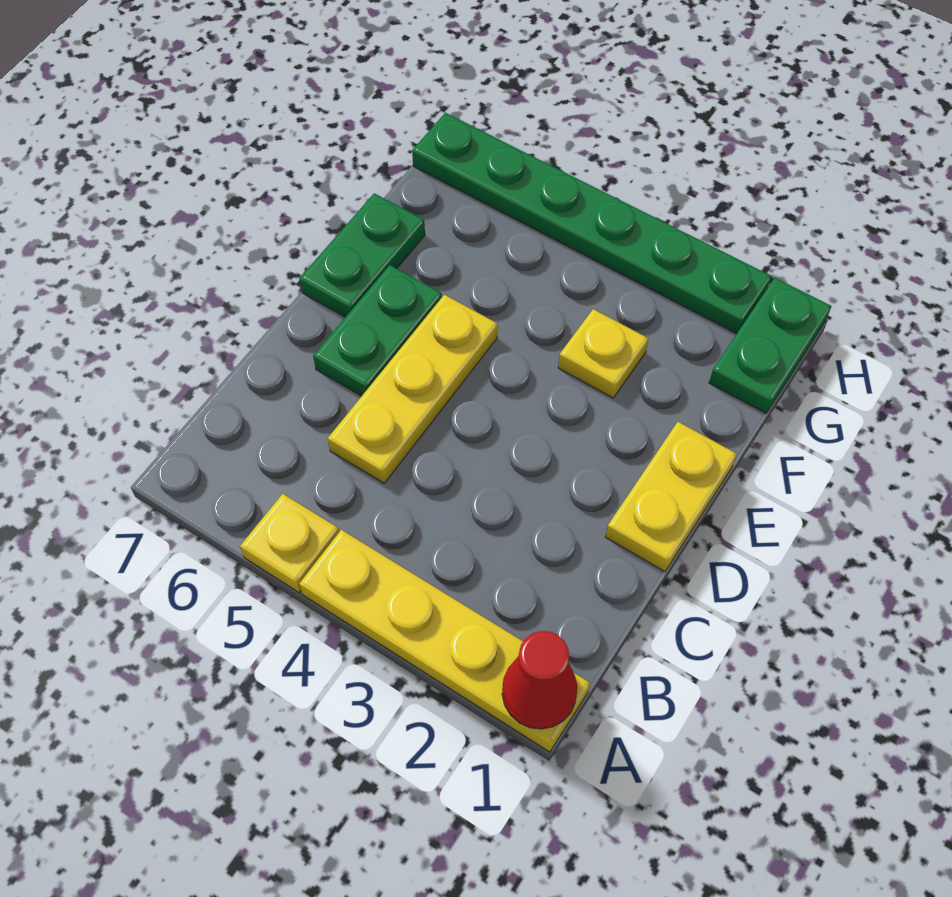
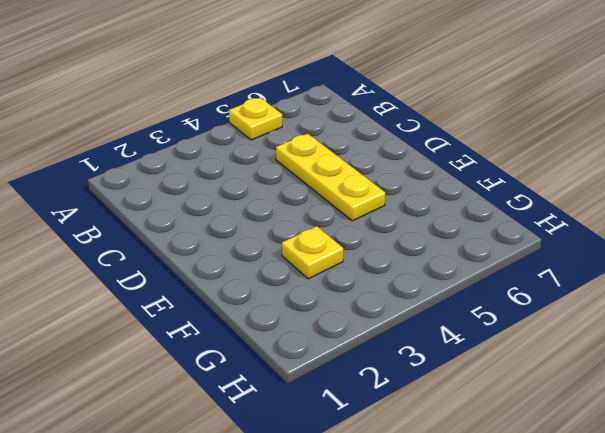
none -> yellow plate A1:A4 level 1
none -> yellow plate D1:E1 level 1

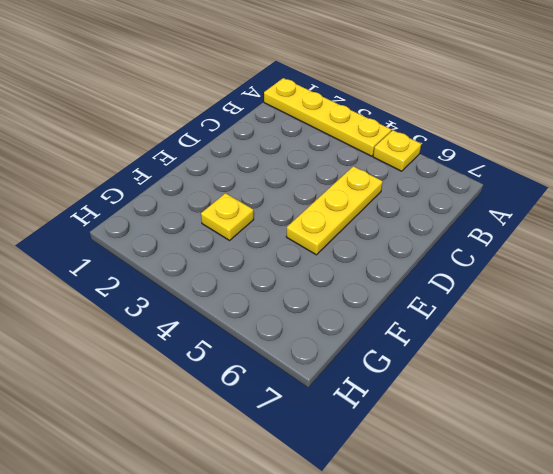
none -> yellow plate D1:E1 level 1
none -> green plate D6:E6 level 1

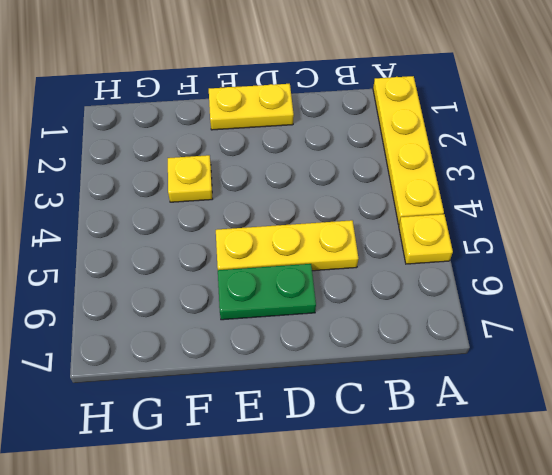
none -> green plate E7:F7 level 1
none -> green plate G1:H1 level 1

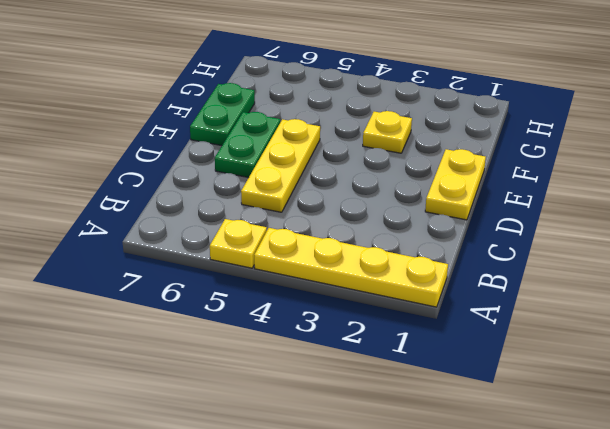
none -> green plate G1:H1 level 1
none -> green plate H2:H7 level 1

